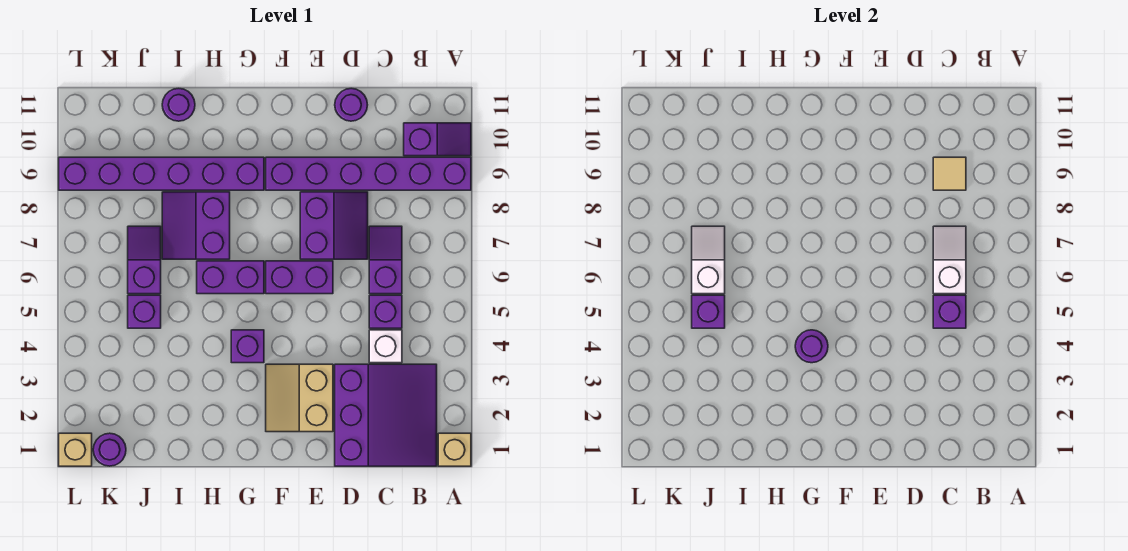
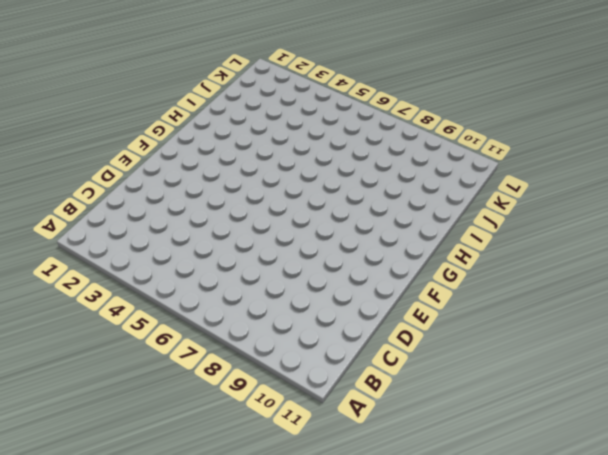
none -> tan brick A1 level 1
none -> purple brick A9:F9 level 1
none -> purple slope A10:B10 level 1 top B

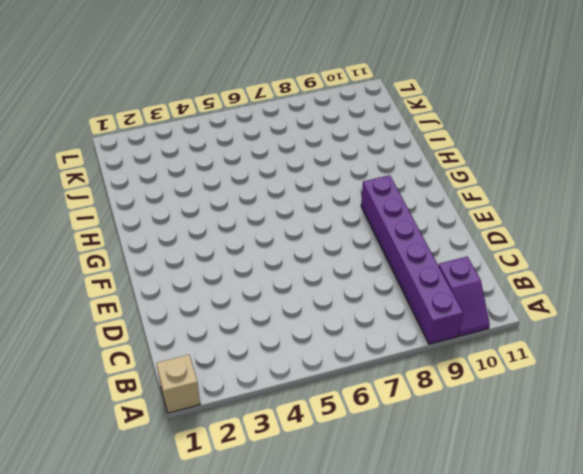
none -> purple slope B1:D3 level 1 top D
none -> white brick C4 level 1
none -> purple brick C5 level 1

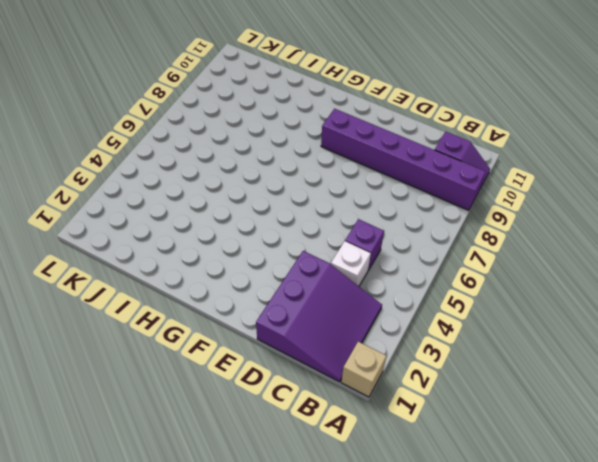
none -> purple slope C6:C7 level 1 top 6
none -> purple slope D7:E8 level 1 top E
none -> purple round brick D11 level 1

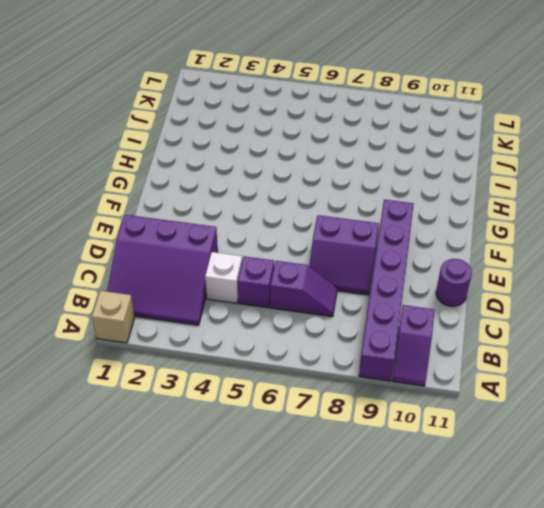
none -> tan slope E2:F3 level 1 top E
none -> purple brick E6:F6 level 1
none -> purple brick G4 level 1

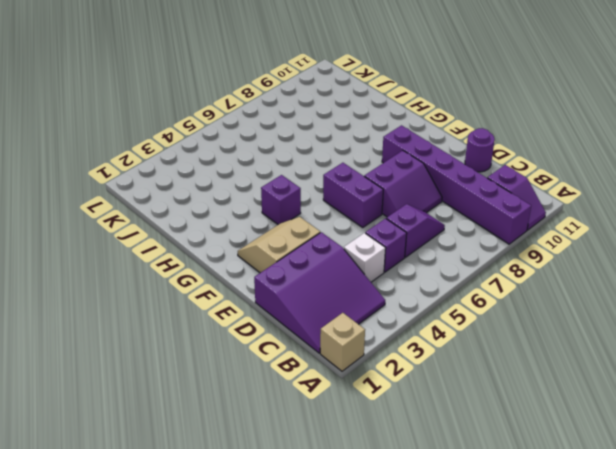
none -> purple brick G6:H6 level 1
none -> purple brick G9:L9 level 1
none -> purple slope H7:I8 level 1 top H

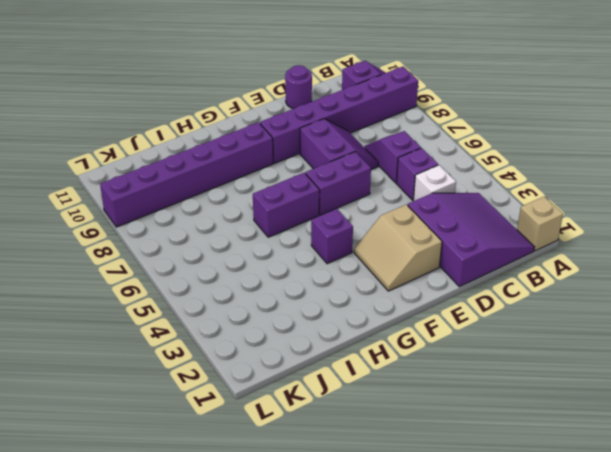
none -> purple slope H7:I8 level 1 top H
none -> purple round brick I11 level 1
none -> purple brick J5 level 1

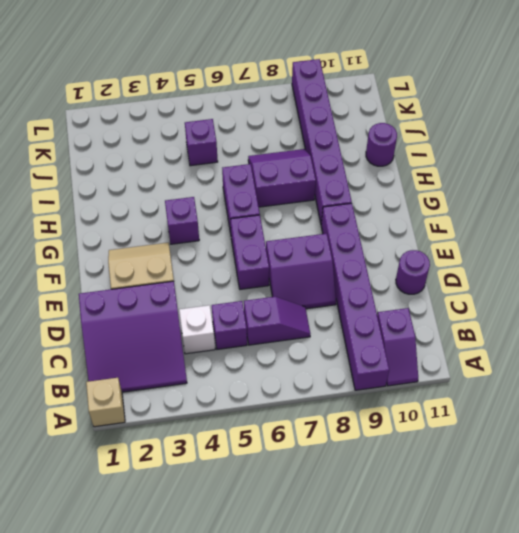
none -> purple slope J6:J7 level 1 top 6
none -> purple round brick K1 level 1
none -> tan brick L1 level 1

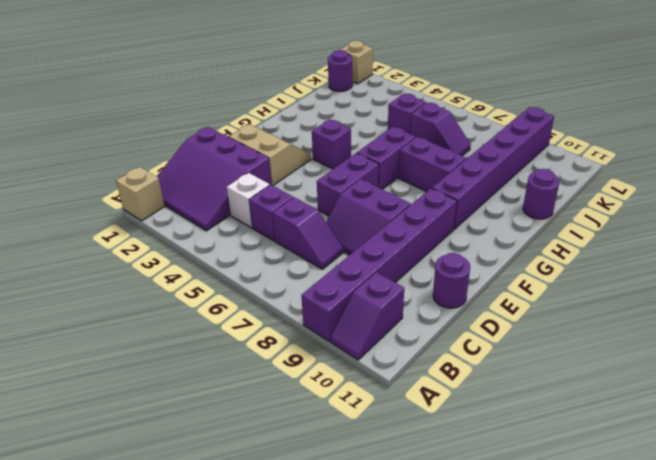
none -> purple brick C5 level 2
none -> white slope C6:C7 level 2 top 6
none -> tan tile C9 level 2

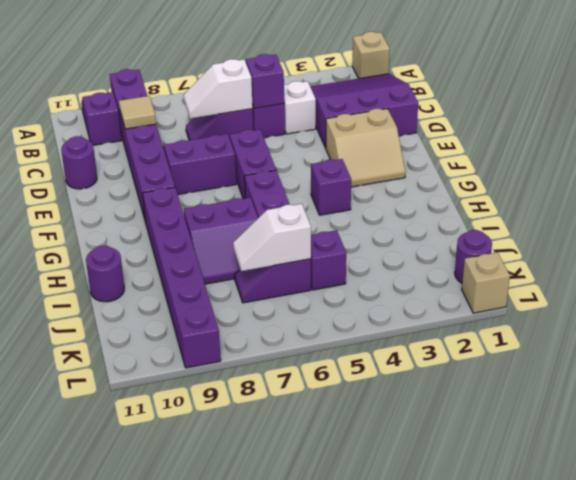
none -> purple round brick G4 level 2
none -> purple brick J5 level 2

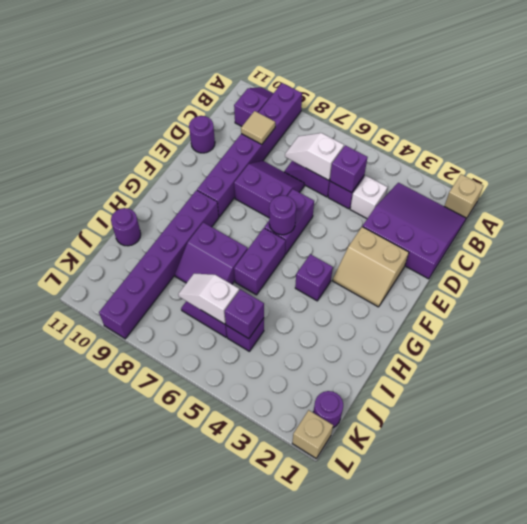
purple round brick F6 level 2 -> purple round brick G4 level 2

